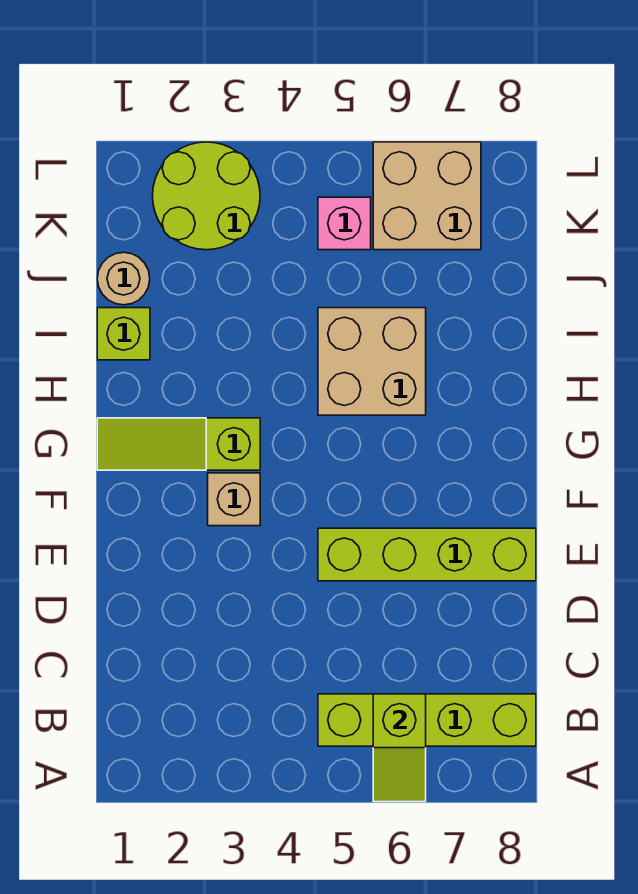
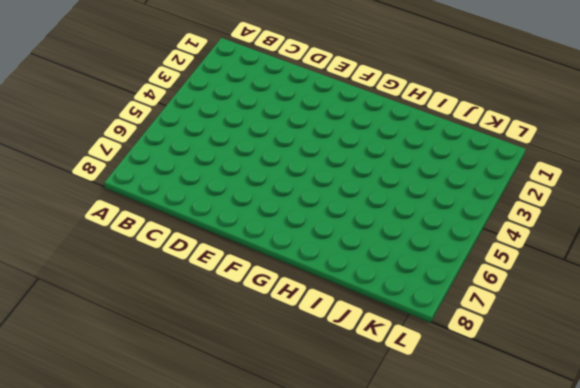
none -> lime brick B5:B8 level 1
none -> lime brick E5:E8 level 1

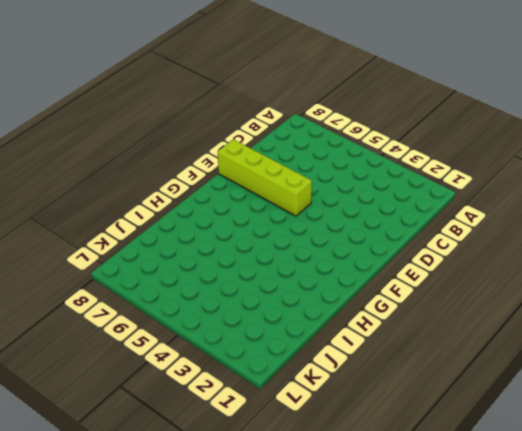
none -> lime brick B5:B8 level 1
none -> tan brick F3 level 1

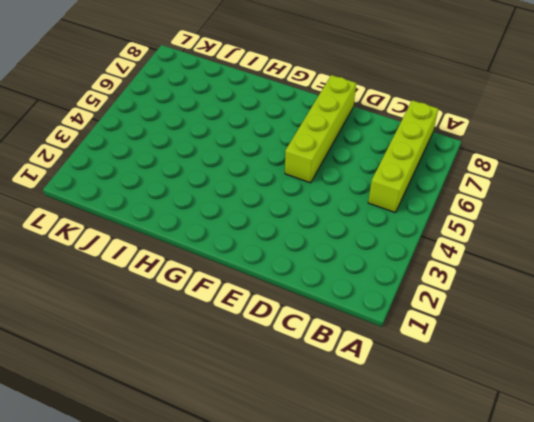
none -> tan brick F3 level 1
none -> lime slope G1:G3 level 1 top 3

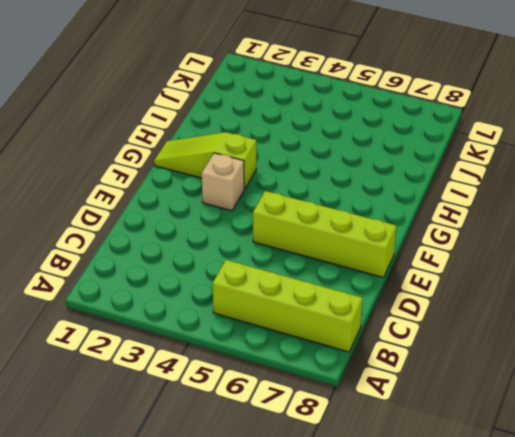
none -> tan brick H5:I6 level 1
none -> lime brick I1 level 1

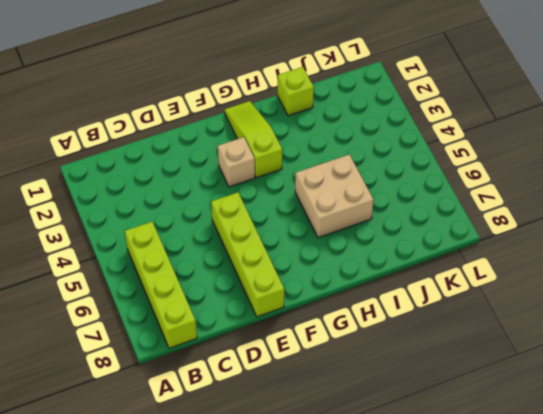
none -> tan round brick J1 level 1
none -> lime round brick K2:L3 level 1

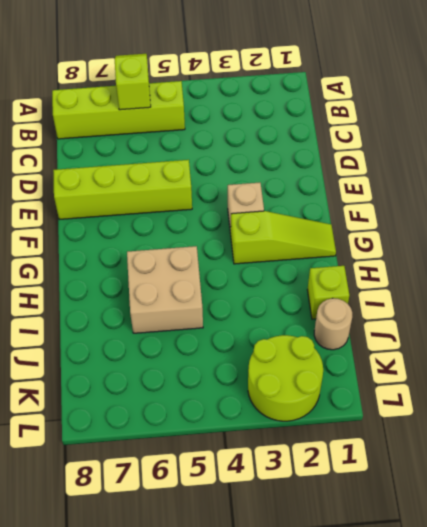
none -> pink brick K5 level 1
none -> tan brick K6:L7 level 1

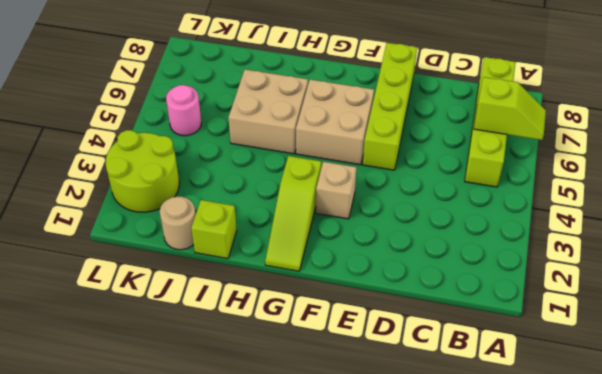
tan brick F5:G6 level 1 -> tan brick K6:L7 level 1
pink round brick K5 level 1 -> pink brick K5 level 1

